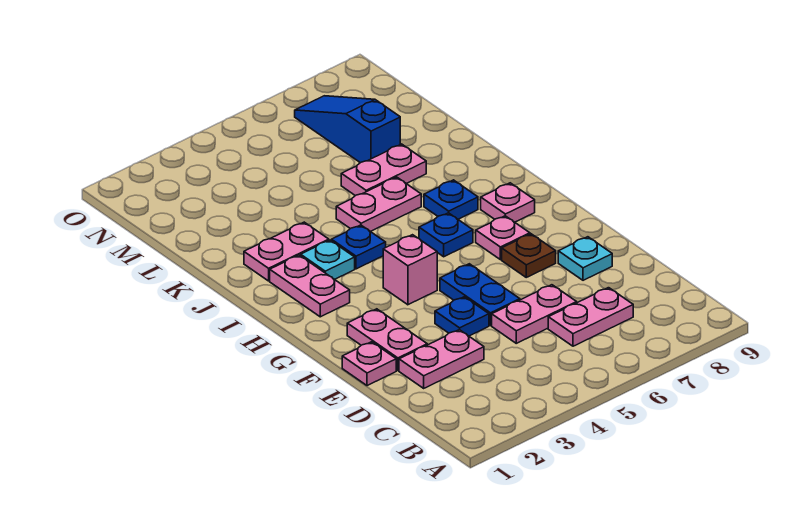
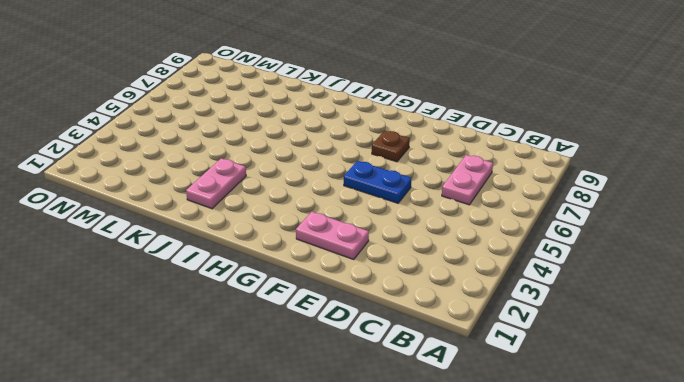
none -> pink plate D2:D3 level 1
none -> pink plate D5:D6 level 1
none -> pink plate E1 level 1

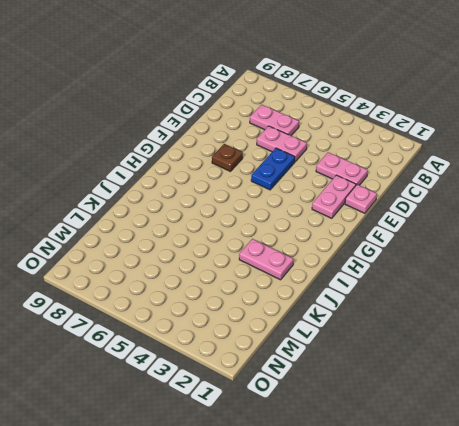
none -> blue plate E4 level 1
none -> cyan plate E8 level 1
none -> pink brick G4 level 1

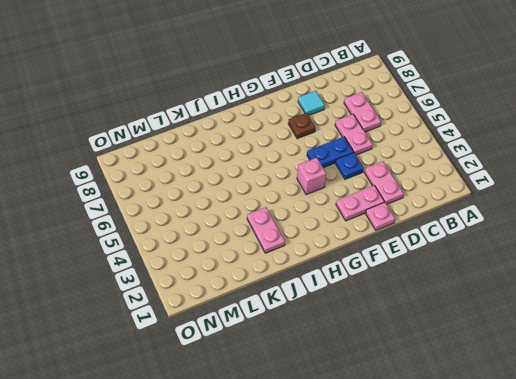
cyan tile E8 level 1 -> cyan plate E8 level 1
none -> pink plate G7 level 1
none -> pink plate H2:I2 level 1
none -> blue plate H6 level 1

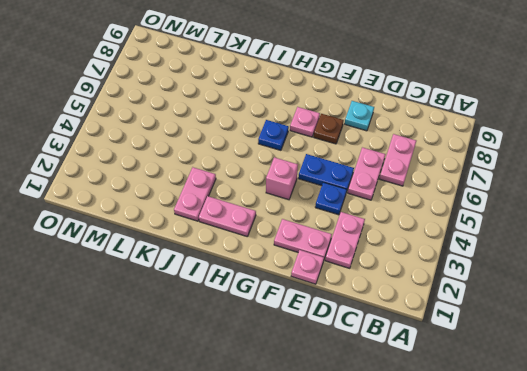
none -> pink plate H8 level 1
none -> cyan plate I3 level 1
none -> blue plate I4 level 1

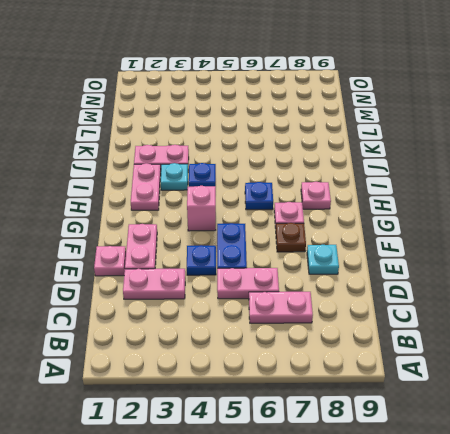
none -> blue plate I7 level 1
none -> pink plate J5:J6 level 1
none -> pink plate K6:K7 level 1

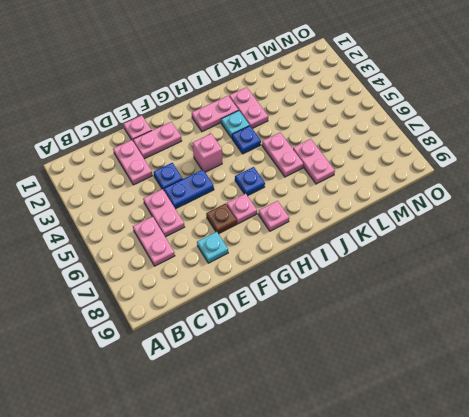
none -> blue plate I7 level 1
none -> blue slope L7:N7 level 1 top L

